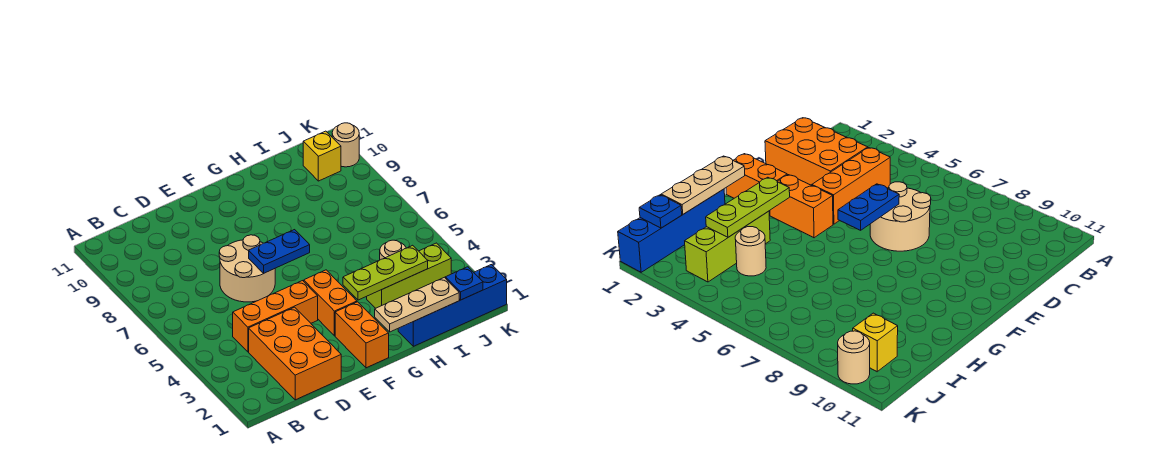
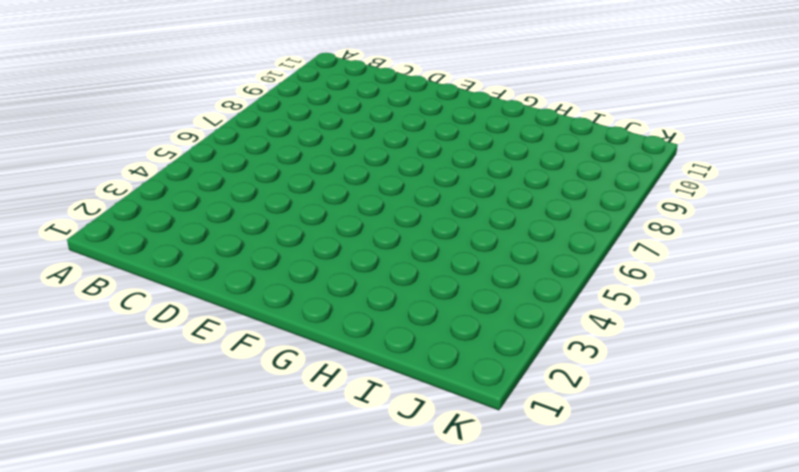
none -> orange brick C1:D3 level 1
none -> orange brick C4:E4 level 1
none -> tan round brick D6:E7 level 1

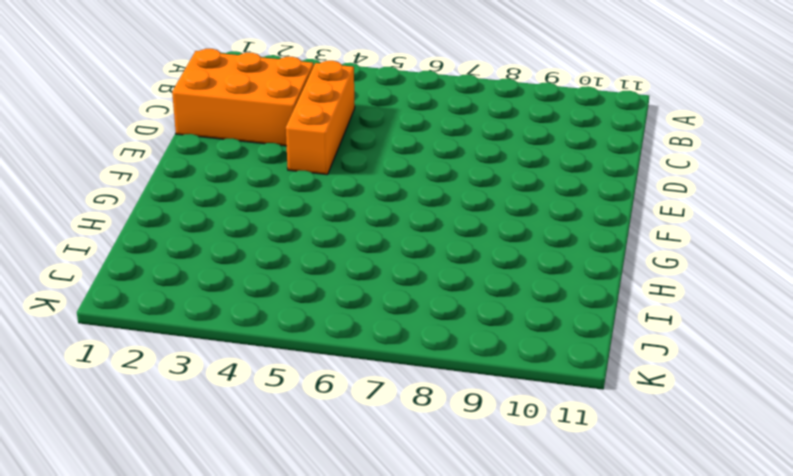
none -> tan round brick D6:E7 level 1
none -> orange brick F1:F2 level 1
none -> orange brick F3:F4 level 1

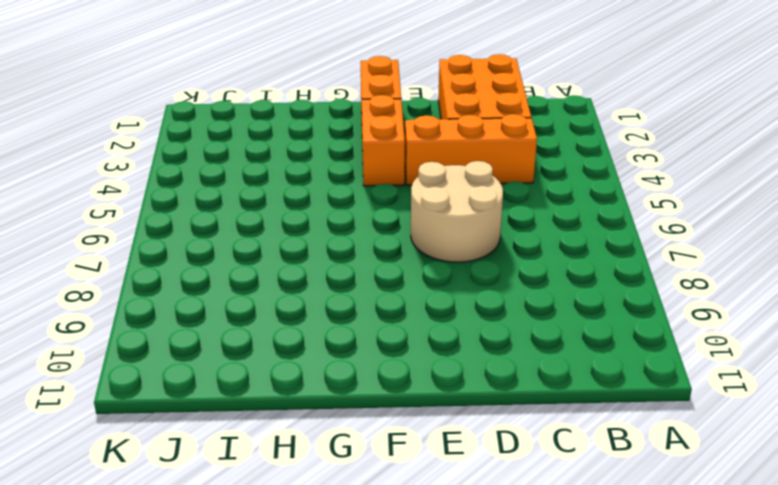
none -> blue brick H1:K1 level 1
none -> lime brick H3:J3 level 1
none -> tan round brick I4 level 1

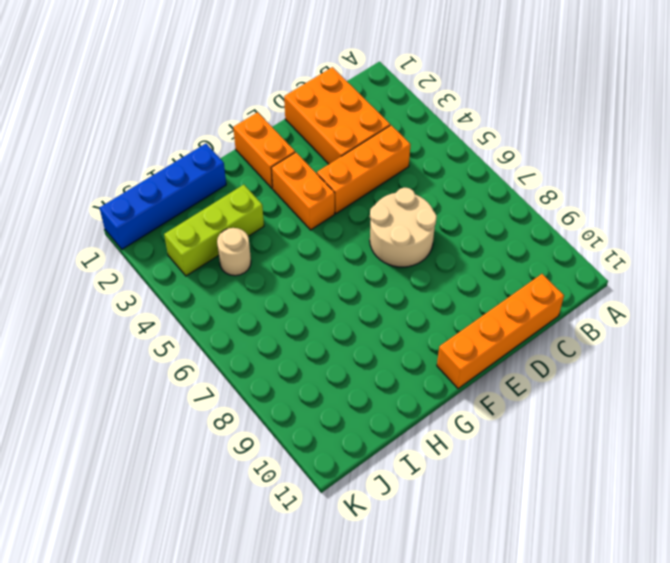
orange brick C11:F11 level 1 -> none
none -> yellow brick J10 level 1
none -> tan round brick K10 level 1
none -> blue plate E6:F6 level 2

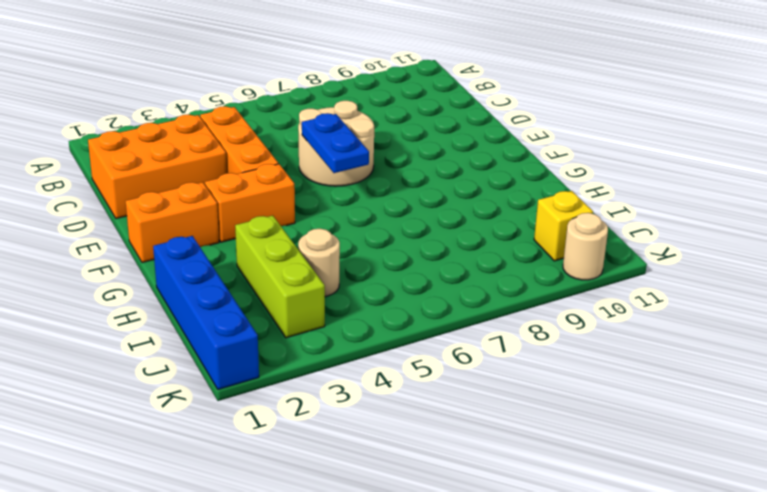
none -> tan plate G1:I1 level 2
none -> lime plate G3:I3 level 2
none -> blue plate J1 level 2

